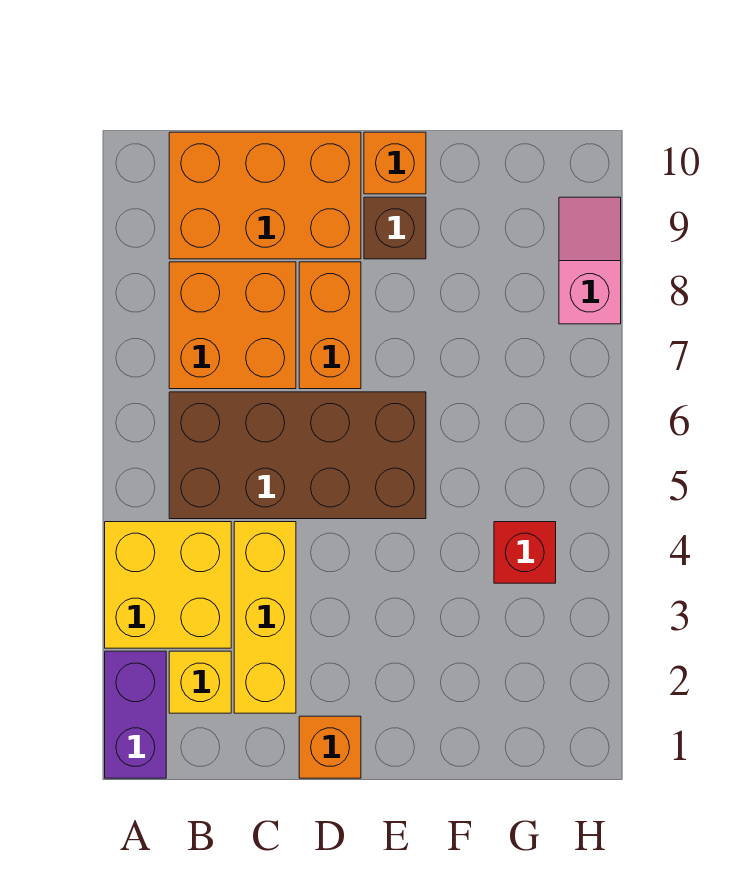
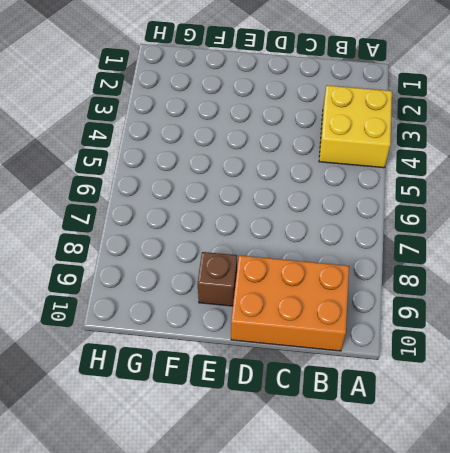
none -> purple brick A1:A2 level 1
none -> yellow brick B2 level 1
none -> brown brick B5:E6 level 1

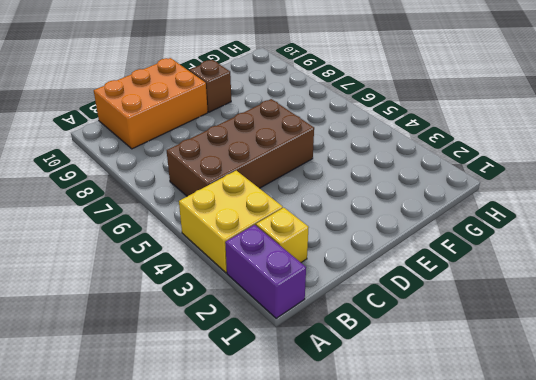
none -> orange brick B7:C8 level 1
none -> yellow brick C2:C4 level 1
none -> orange brick D1 level 1

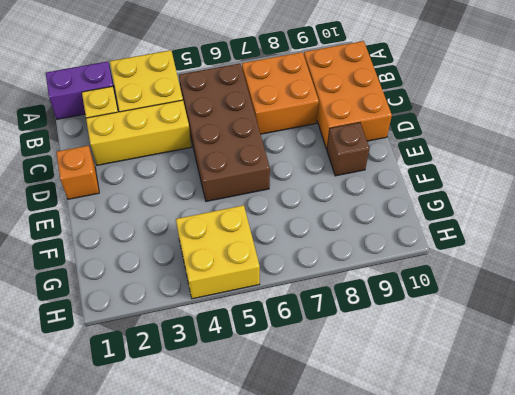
yellow brick G4:H5 level 1 -> red brick G4 level 1
none -> orange brick D7:D8 level 1
none -> orange brick E10 level 1
none -> pink slope H8:H9 level 1 top 8

